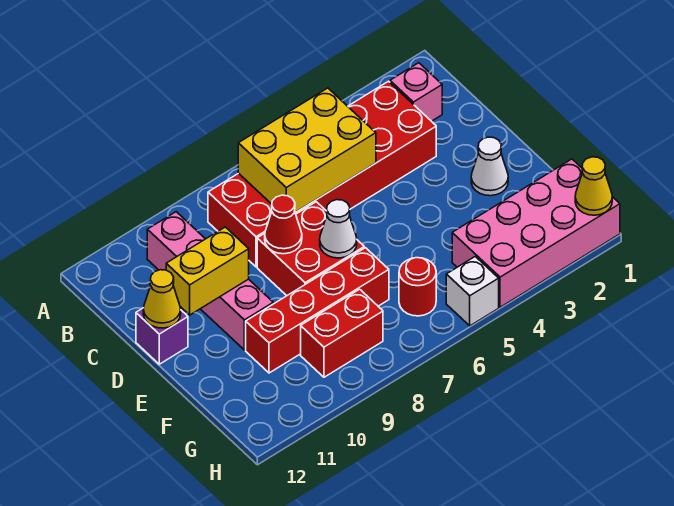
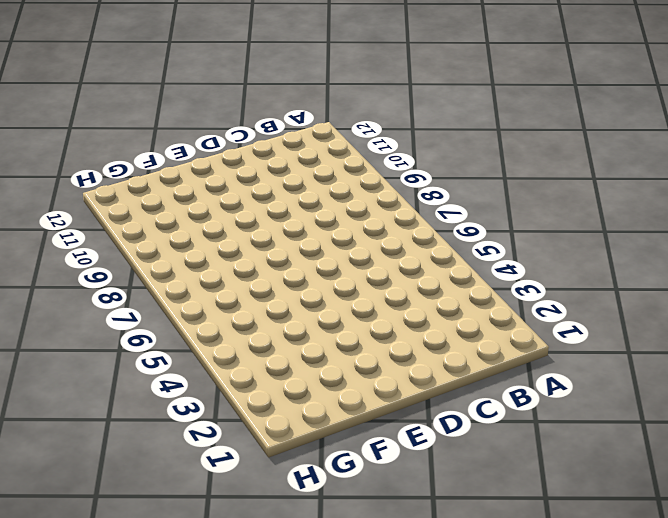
none -> pink brick B2 level 1
none -> red brick B3:C8 level 1
none -> pink brick B10:E10 level 1

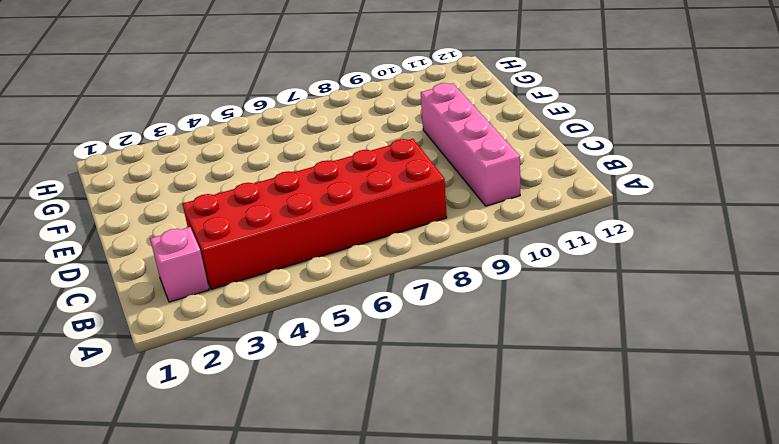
none -> red brick D7:E8 level 1
none -> purple brick D12 level 1
none -> white cone E2 level 1

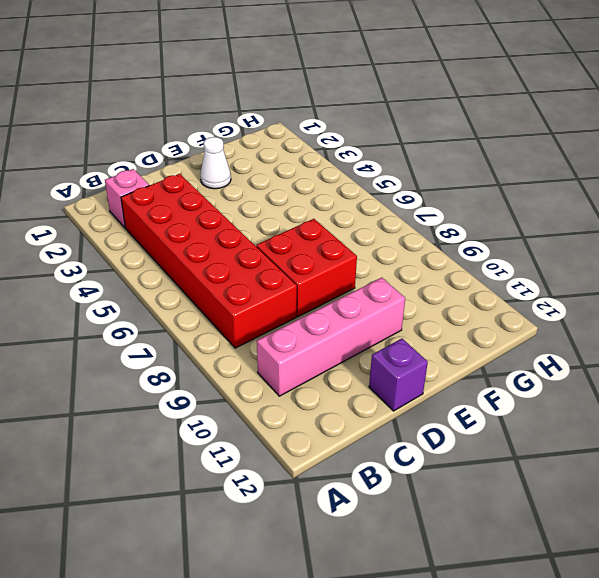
none -> red brick F7:F10 level 1
none -> pink brick G1:H4 level 1
none -> red round brick G6 level 1

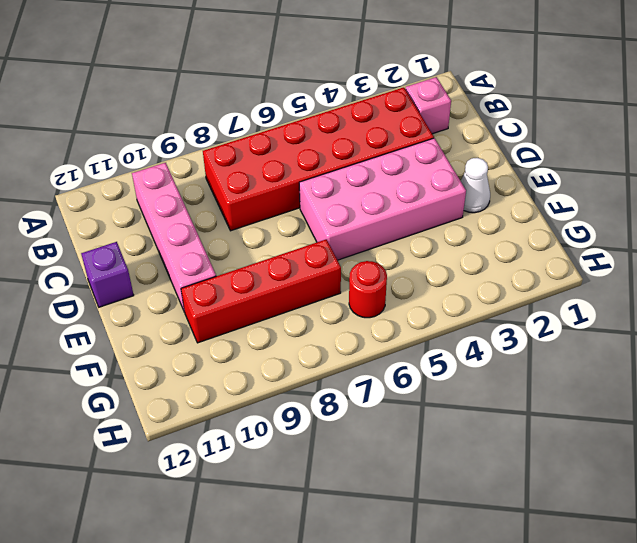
pink brick D3:E6 level 1 -> pink brick G1:H4 level 1
none -> red brick D7:E8 level 1
none -> red brick G8:G9 level 1
none -> white brick H5 level 1

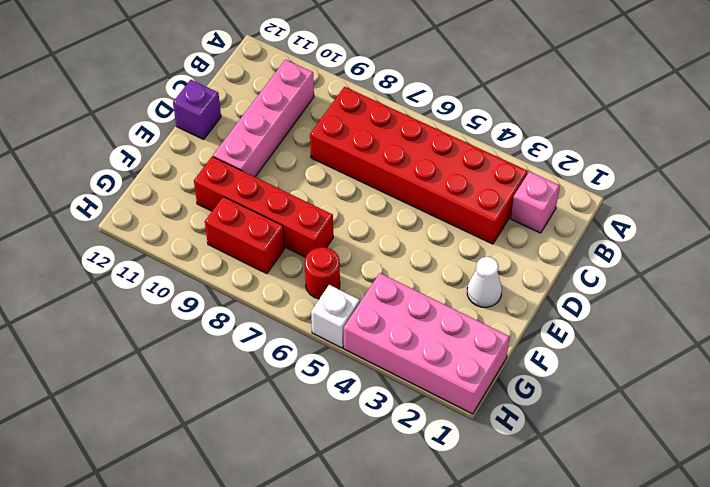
none -> red brick D7:E8 level 1
none -> yellow brick B5:C7 level 2
none -> red cone D8 level 2

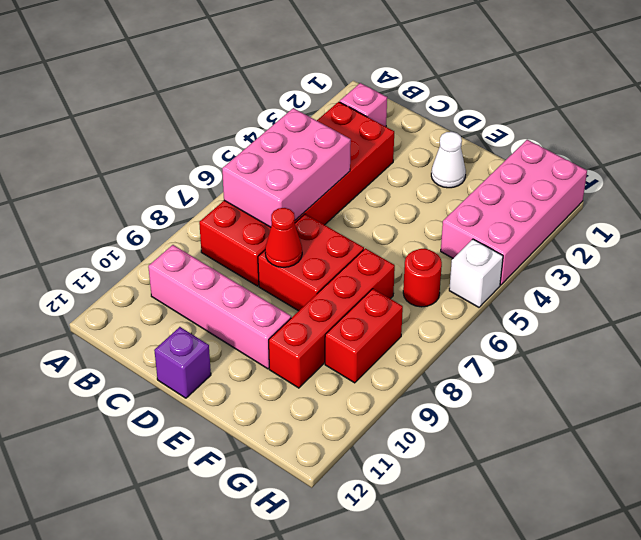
pink brick B5:C7 level 2 -> yellow brick B5:C7 level 2
none -> yellow brick D10:D11 level 2
none -> yellow cone D12 level 2
none -> white cone E7 level 2

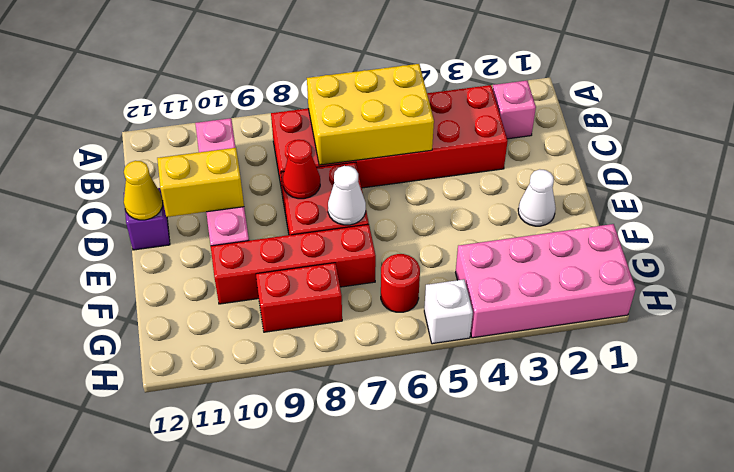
none -> yellow cone H1 level 2

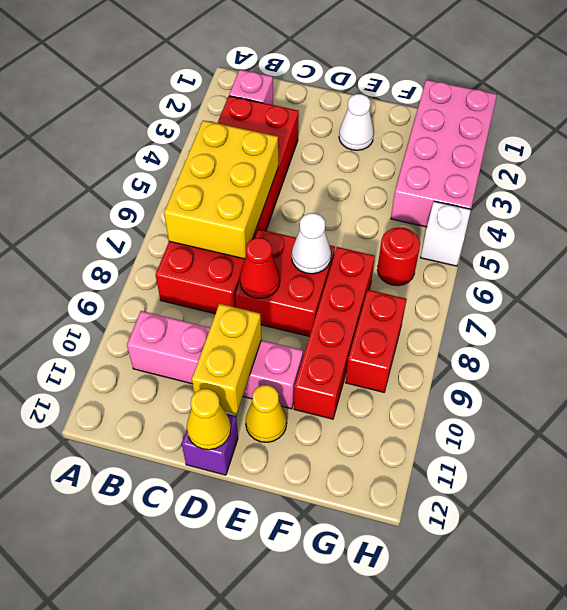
yellow cone E11 level 1 -> yellow cone H1 level 2

